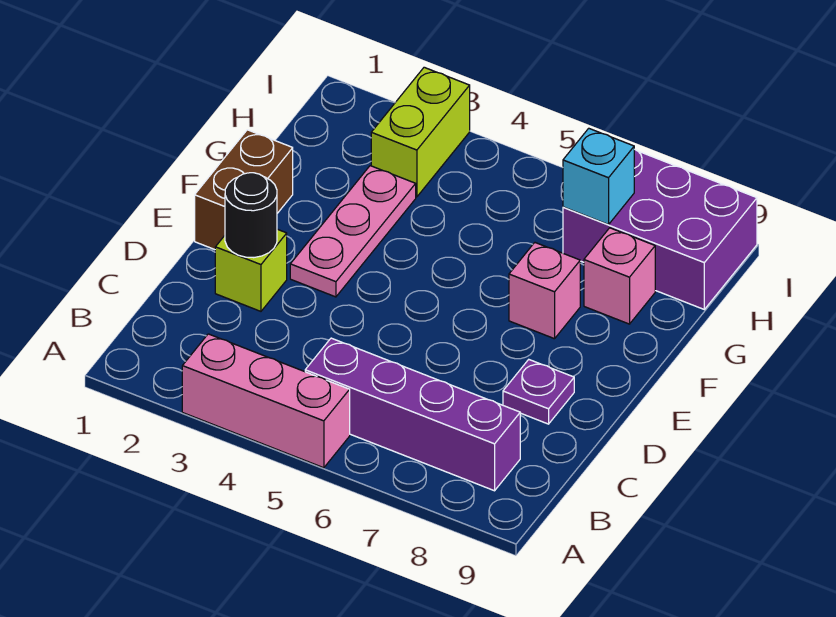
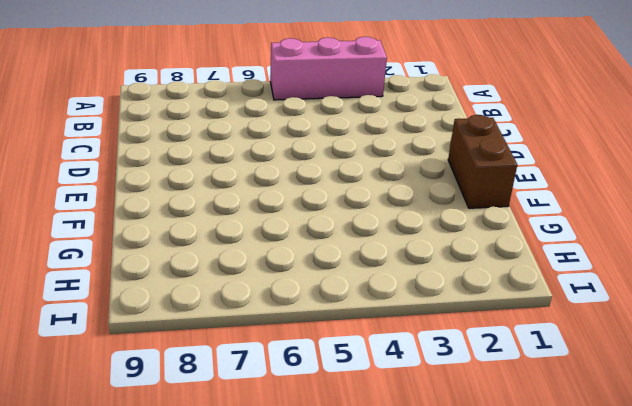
none -> purple brick B5:B8 level 1
none -> lime brick D2 level 1
none -> purple plate D8 level 1

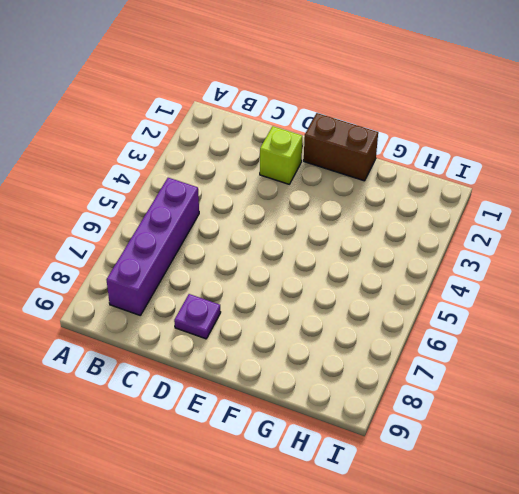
none -> pink brick A3:A5 level 1
none -> pink plate E3:G3 level 1
none -> pink brick F7 level 1

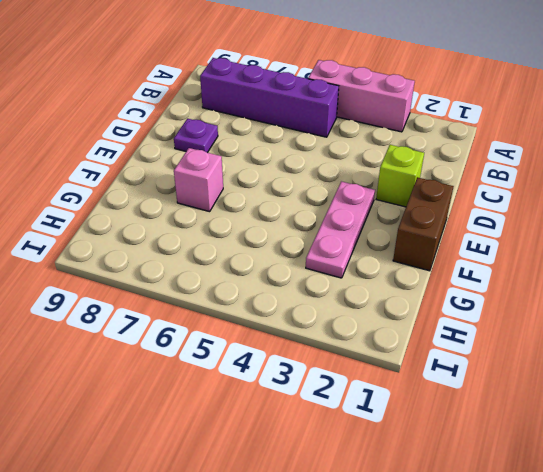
none -> pink brick G8 level 1
none -> lime brick H3:I3 level 1
none -> purple brick H7:I9 level 1

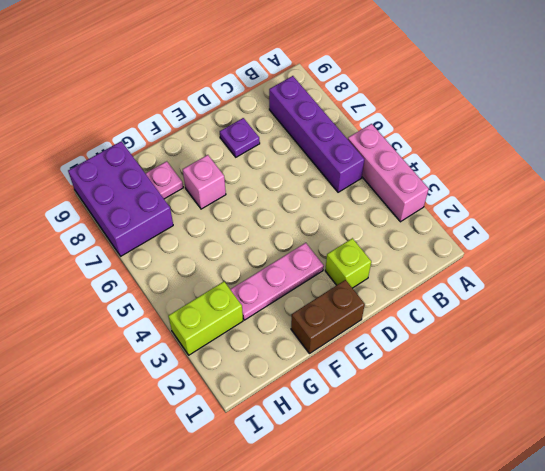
pink plate G8 level 1 -> pink brick G8 level 1
none -> black round brick D2 level 2
none -> cyan brick H7 level 2

